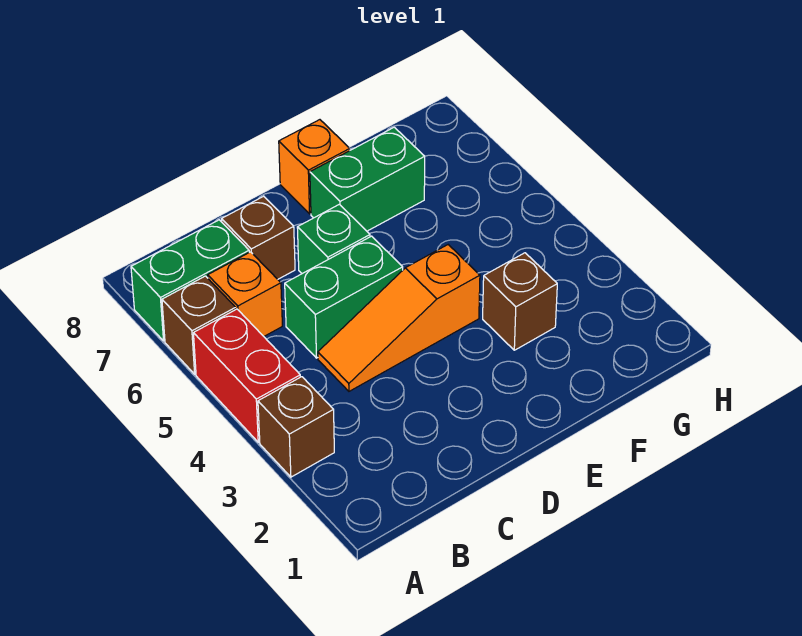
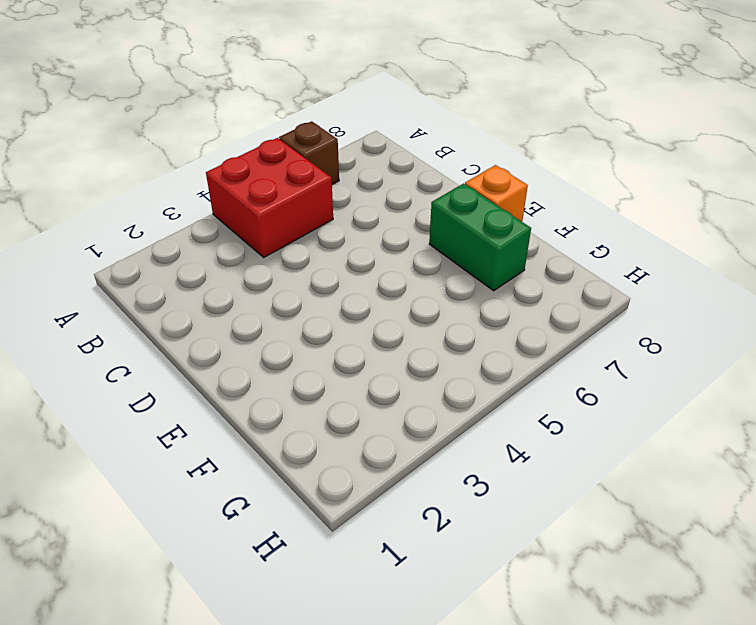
red brick A4:B5 level 1 -> red brick A4:A5 level 1
none -> brown brick A3 level 1
none -> green brick A7:B7 level 1
none -> orange brick B6 level 1

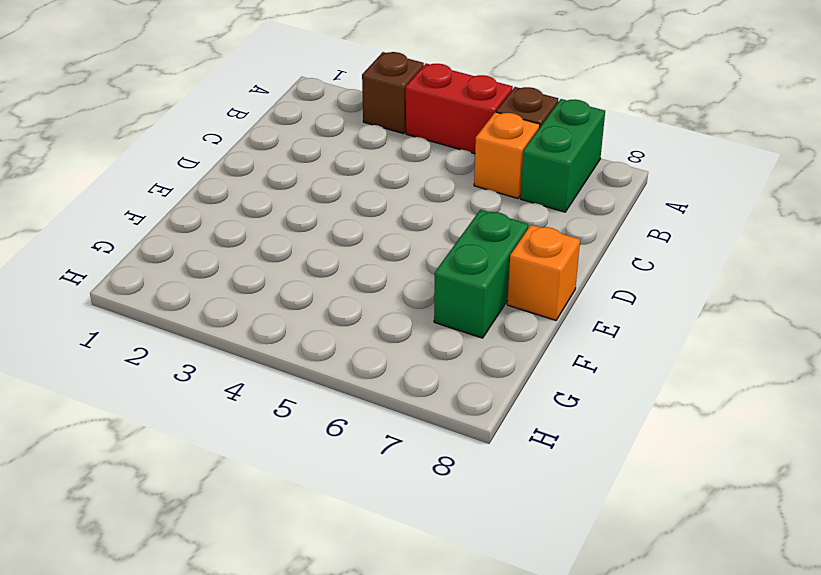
none -> orange slope C4:E4 level 1 top E
none -> green brick C5:D5 level 1
none -> brown brick C7 level 1

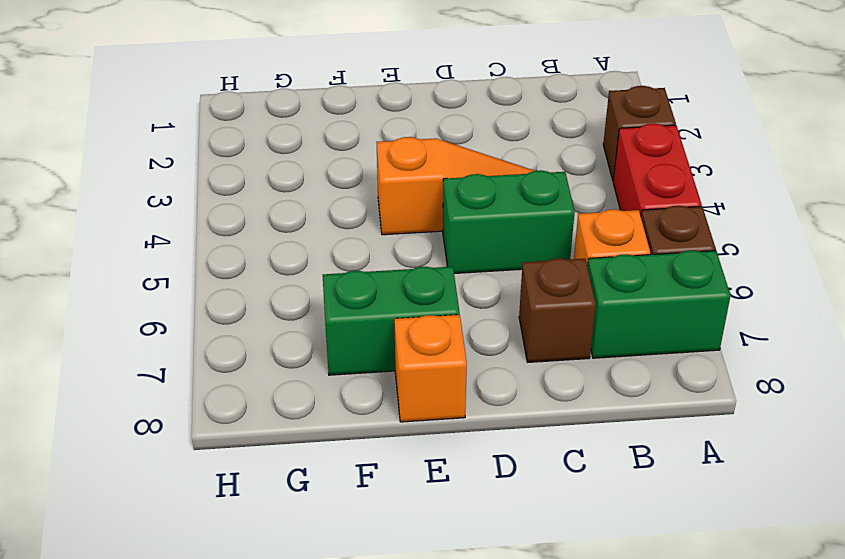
none -> green brick D6 level 1
none -> brown brick F3 level 1

